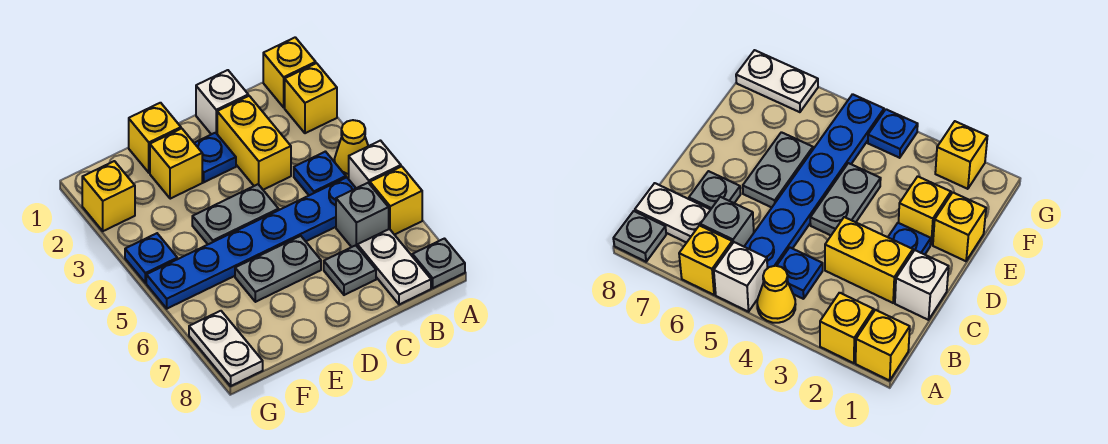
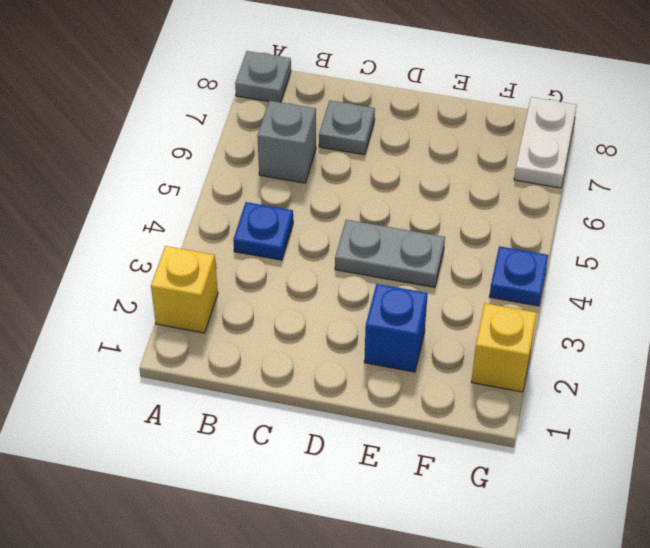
blue brick E2 level 1 -> yellow brick E2 level 1
none -> yellow brick A1 level 1
none -> yellow cone A4 level 1
none -> white brick A5 level 1

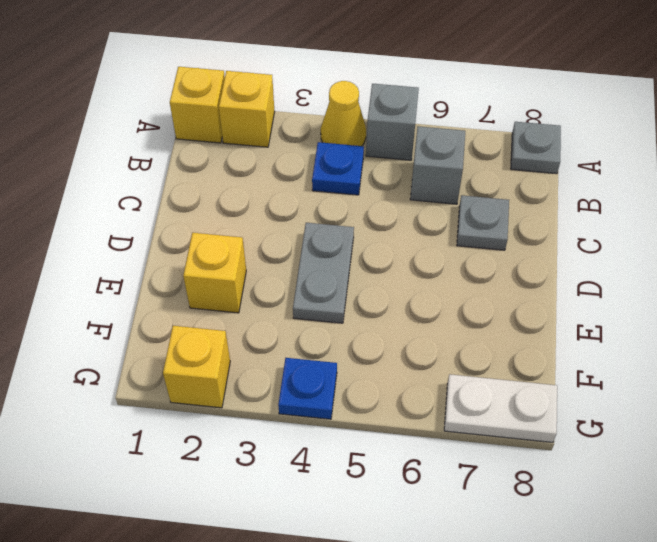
grey brick A5 level 1 -> white brick A5 level 1
none -> yellow brick A6 level 1
none -> blue plate B5:G5 level 1
none -> white plate B7:B8 level 1

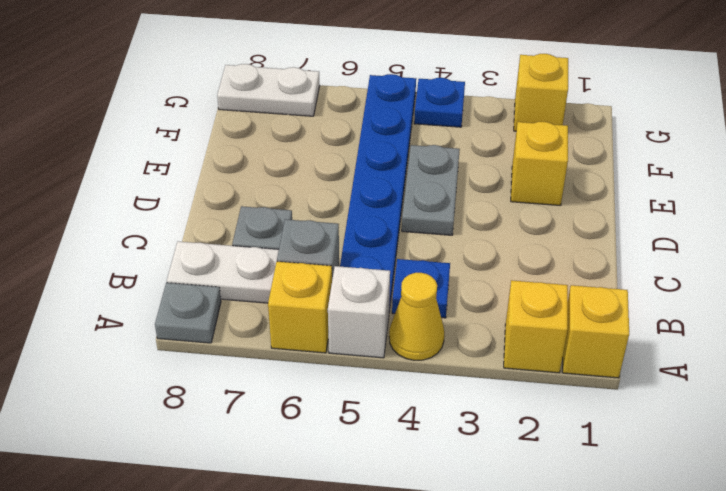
none -> white brick C1 level 1
none -> yellow brick C2:C3 level 1
none -> blue plate D2 level 1

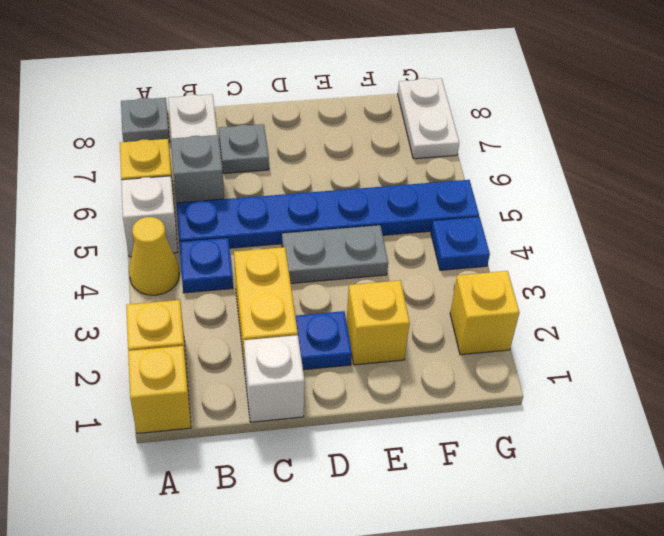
none -> grey plate D6:E6 level 1
none -> yellow brick E1 level 1

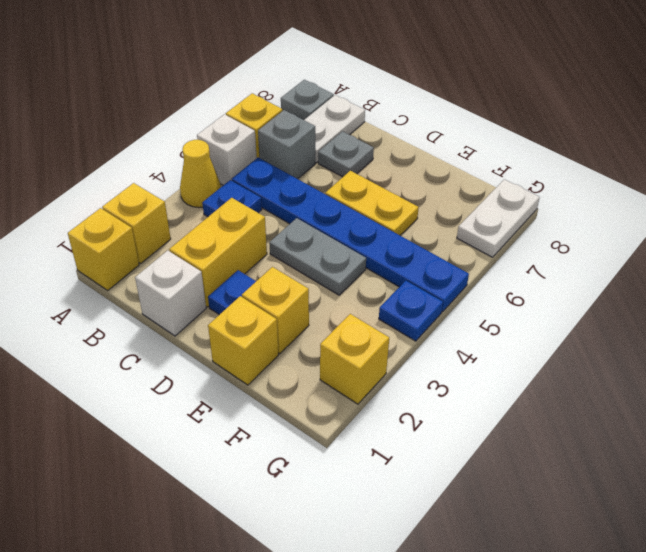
yellow plate D6:E6 level 1 -> grey plate D6:E6 level 1

